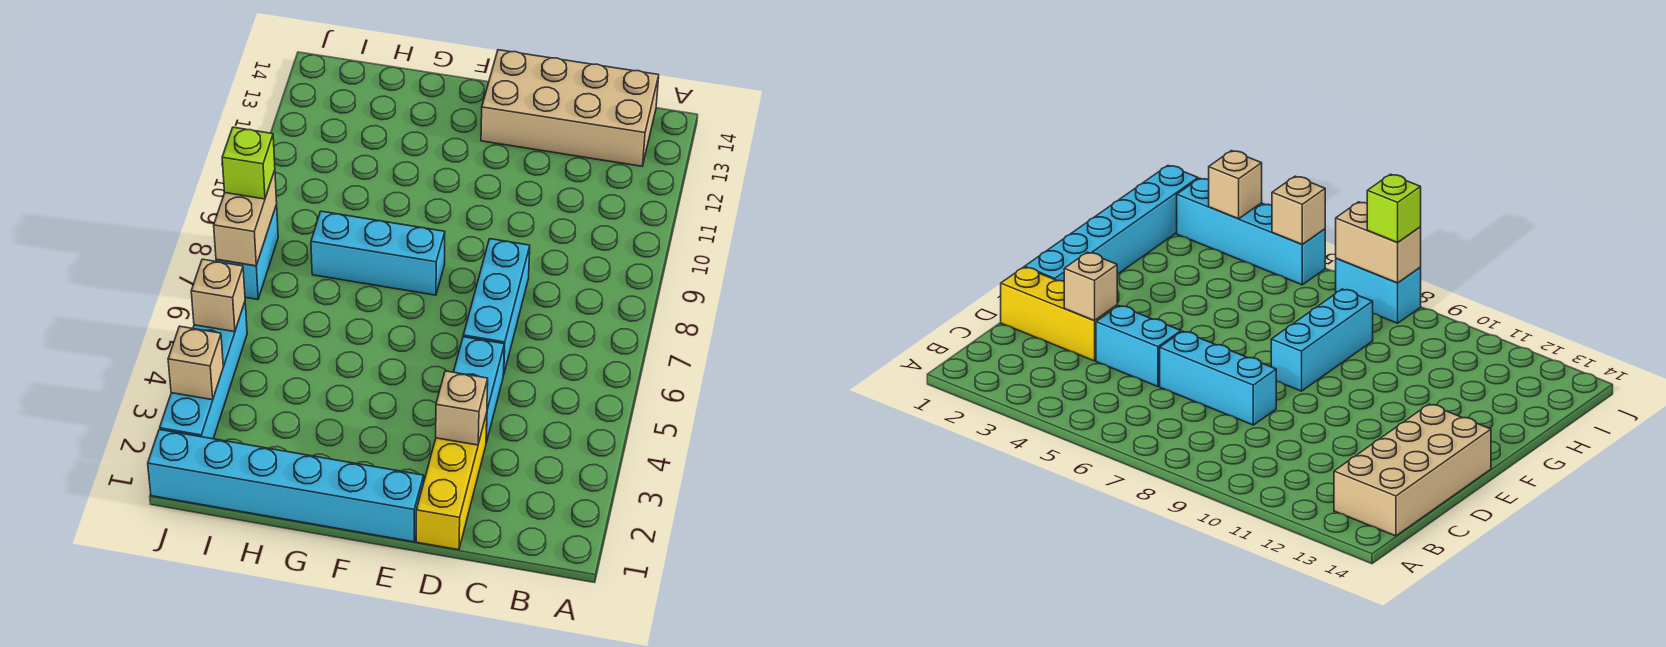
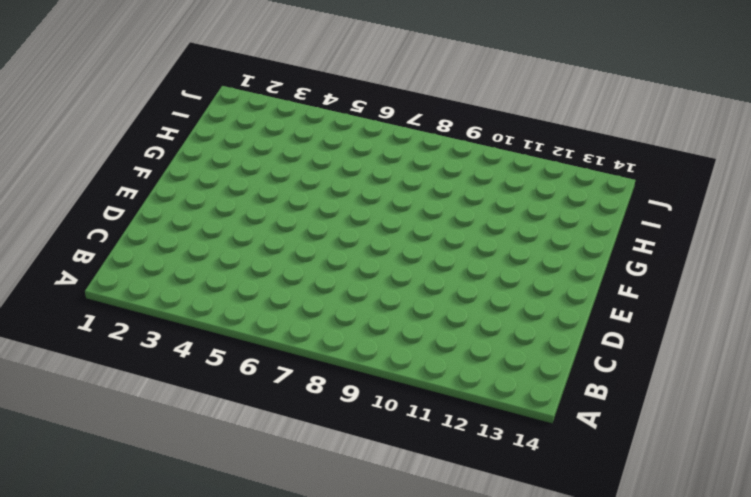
none -> tan brick B13:E14 level 1
none -> yellow brick D1:D3 level 1
none -> cyan brick D4:D5 level 1

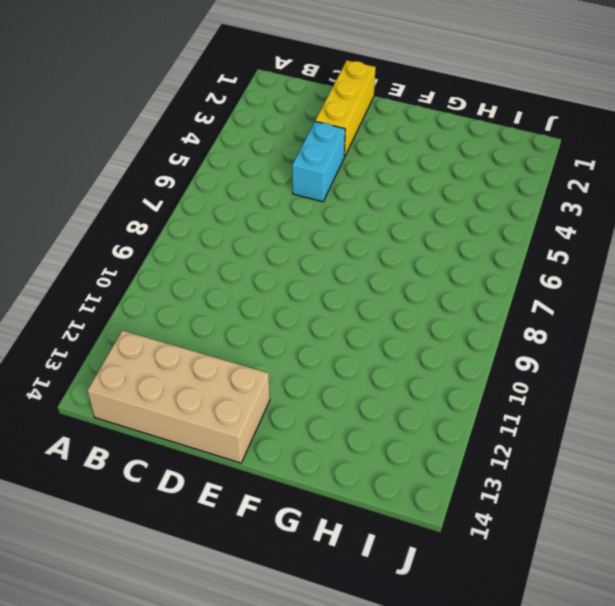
none -> cyan brick D6:D8 level 1
none -> cyan brick E1:J1 level 1
none -> cyan brick F8:H8 level 1

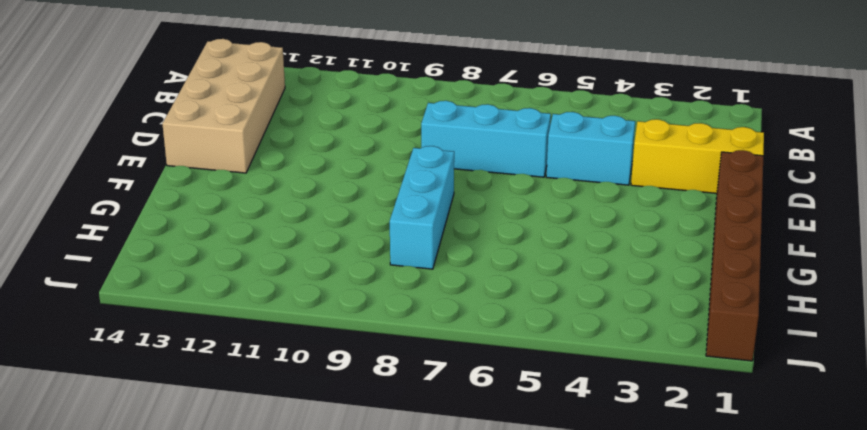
brown brick E1:J1 level 1 -> cyan brick E1:J1 level 1
none -> cyan brick J2:J5 level 1
none -> cyan brick J7:J8 level 1
none -> tan brick D3 level 2

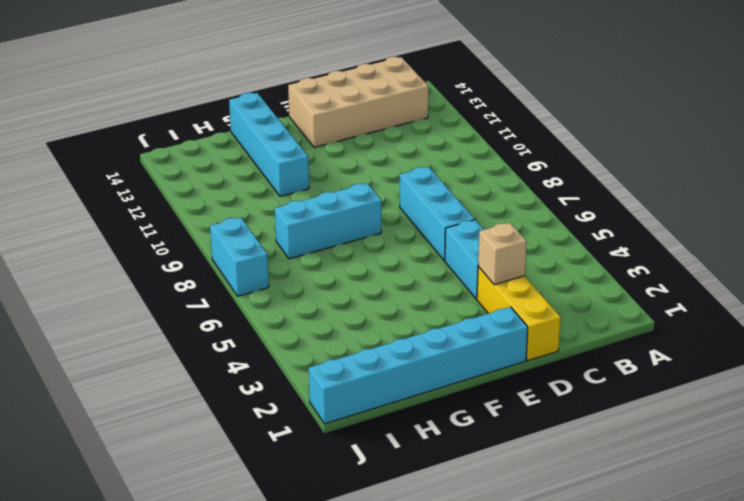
cyan brick G11:G14 level 1 -> cyan brick J2:J5 level 1
none -> tan brick J3 level 2
none -> tan brick J5 level 2
none -> tan brick J7:J8 level 2

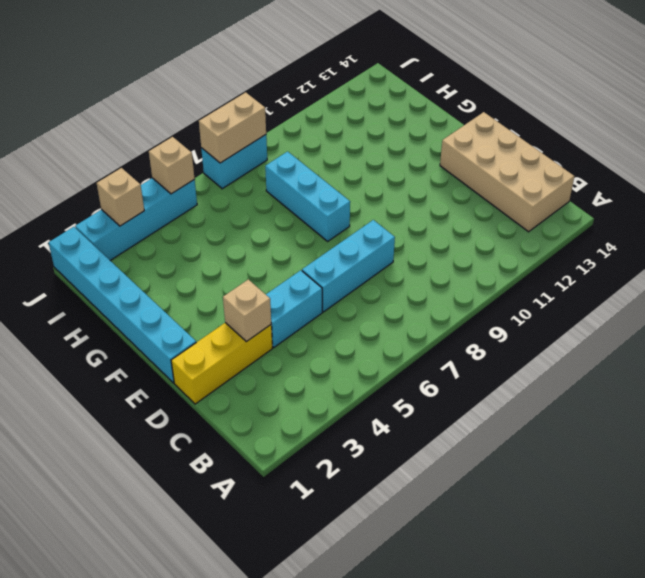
none -> lime brick J8 level 3

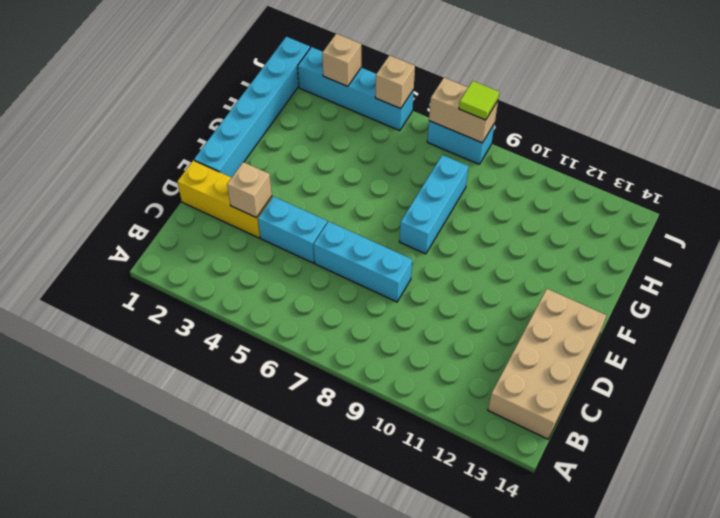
lime tile J8 level 3 -> lime brick J8 level 3

